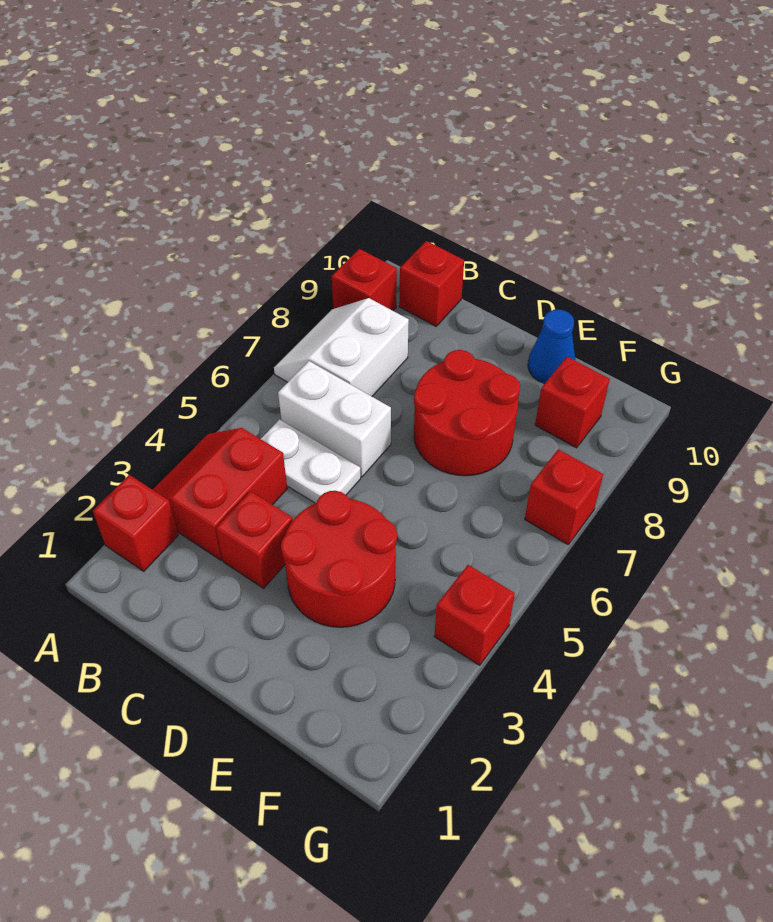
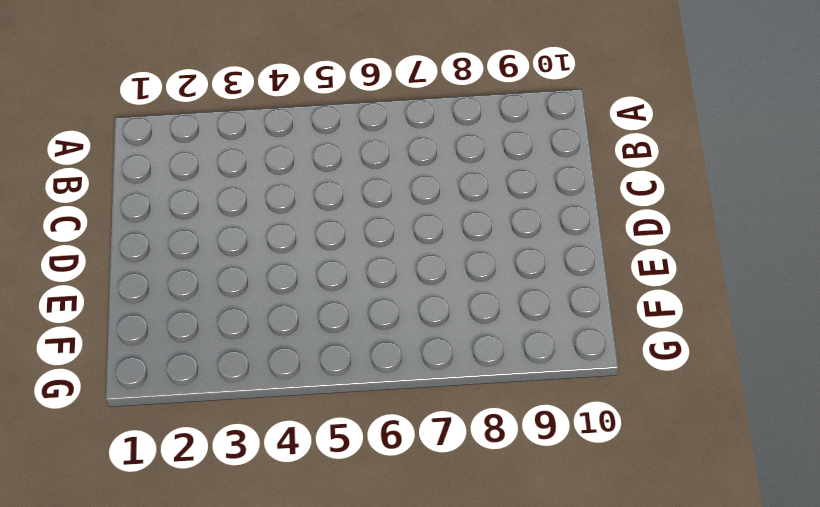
none -> red brick A2 level 1
none -> red slope A3:B4 level 1 top B
none -> white slope A7:B8 level 1 top B

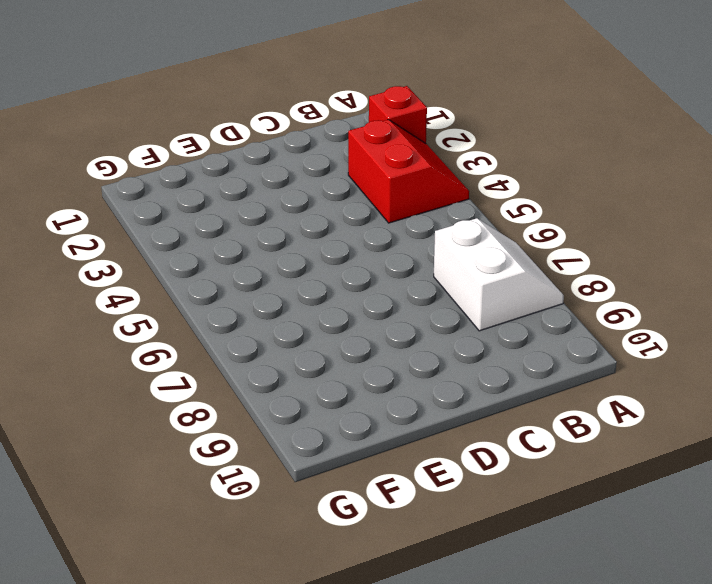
none -> red brick A9 level 1
none -> white plate B5:C5 level 1
none -> white brick B6:C6 level 1

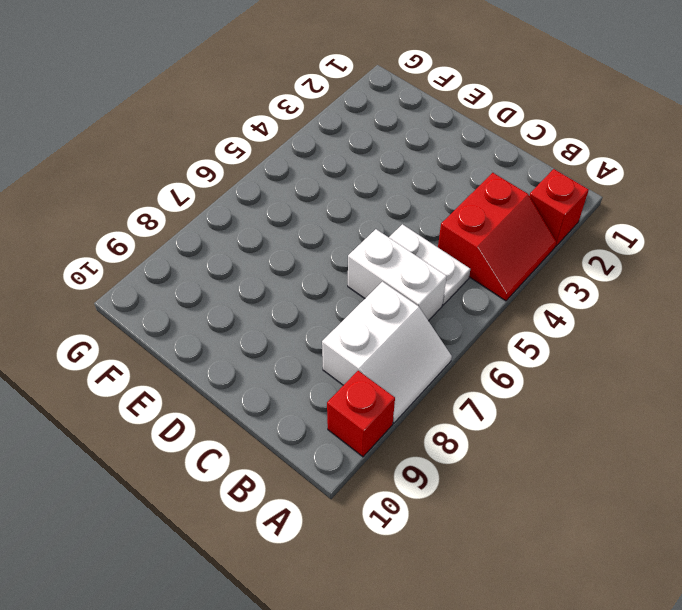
none -> red brick B10 level 1
none -> red brick C3 level 1
none -> red round brick D3:E4 level 1

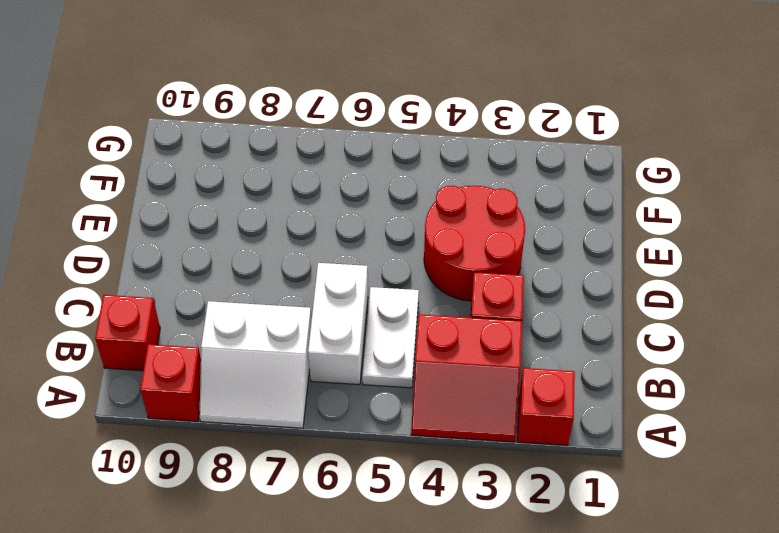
none -> red round brick D7:E8 level 1
none -> blue cone E10 level 1
none -> red brick F9 level 1

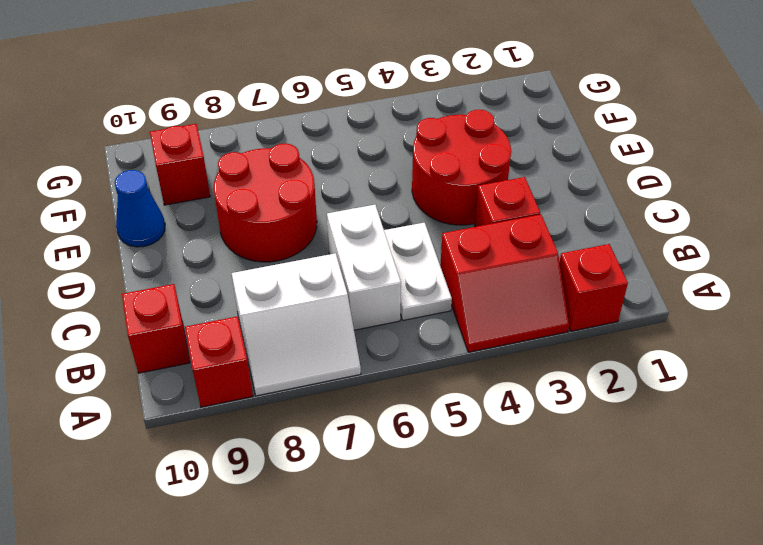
none -> red brick G4 level 1
none -> red brick G7 level 1

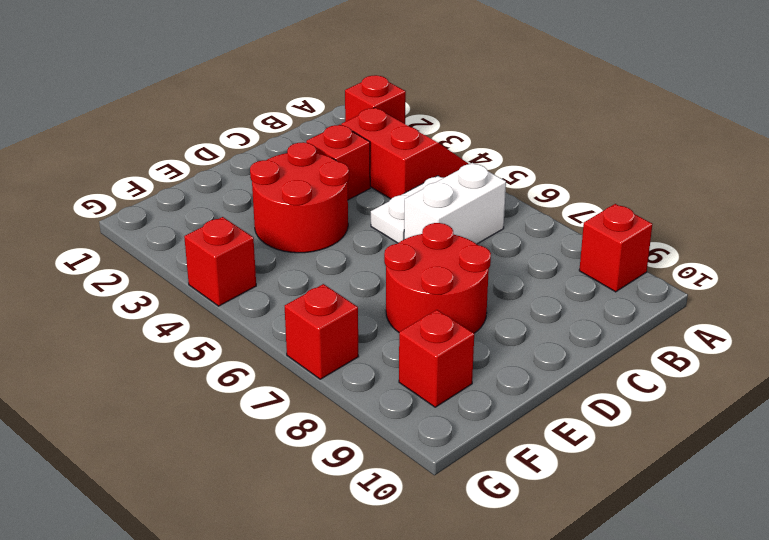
none -> white slope A7:B8 level 1 top B
none -> red brick B10 level 1
none -> blue cone E10 level 1

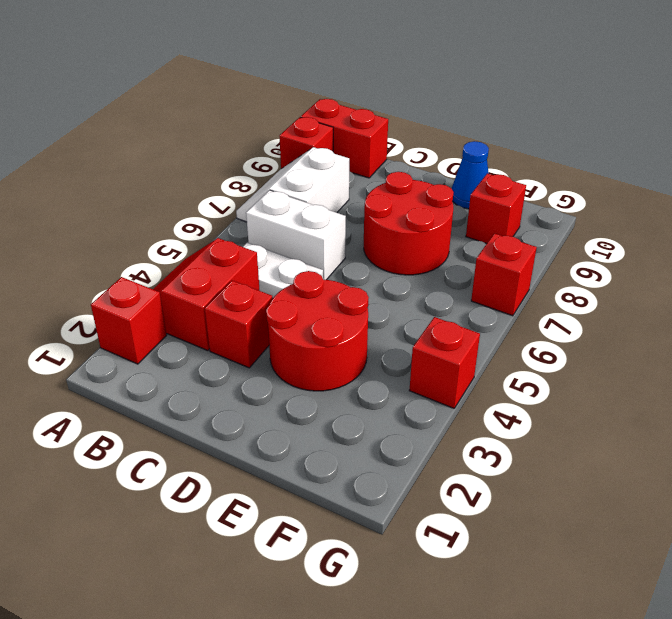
red brick A10:B10 level 1 -> red brick B10 level 1

